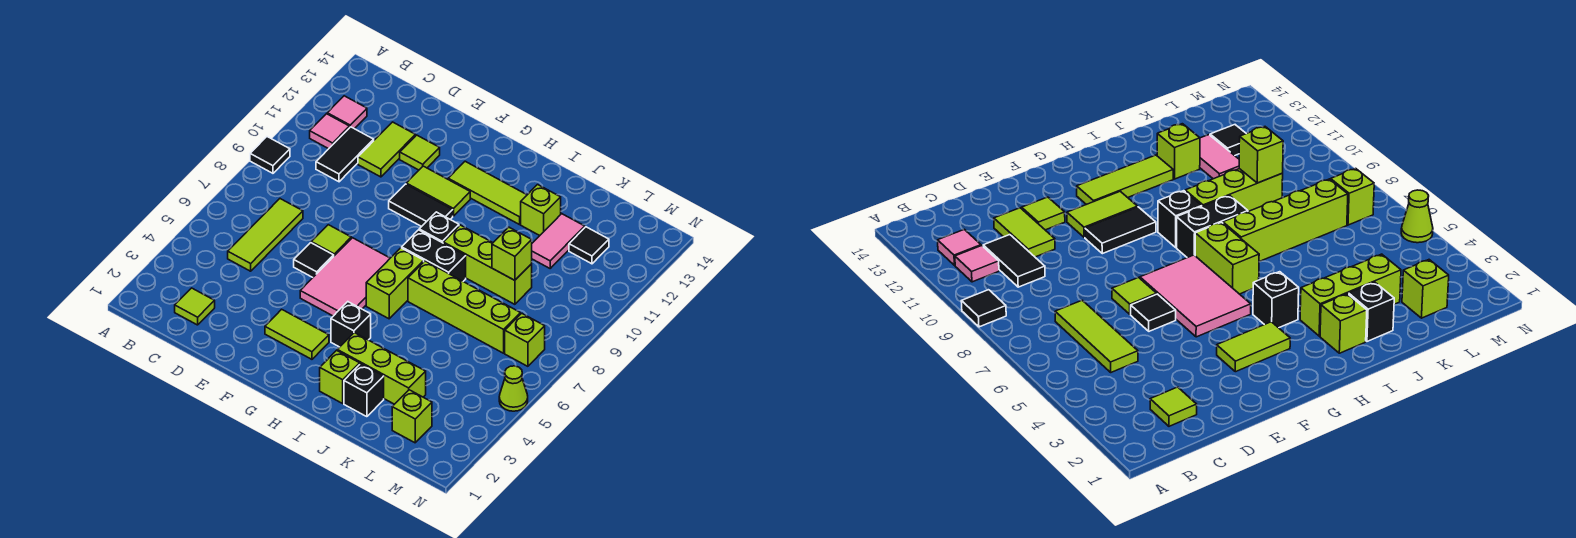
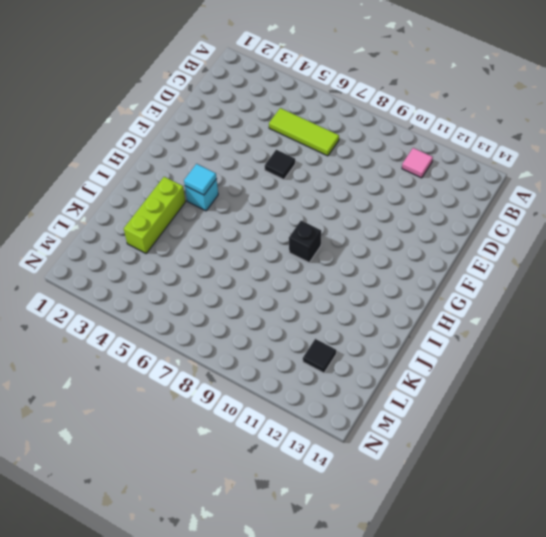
cyan brick H4 level 1 -> black brick H4 level 1
cyan tile H4 level 2 -> none
none -> black tile A9 level 1
none -> pink tile B12 level 1
none -> lime tile C2 level 1
none -> black tile C10:C11 level 1

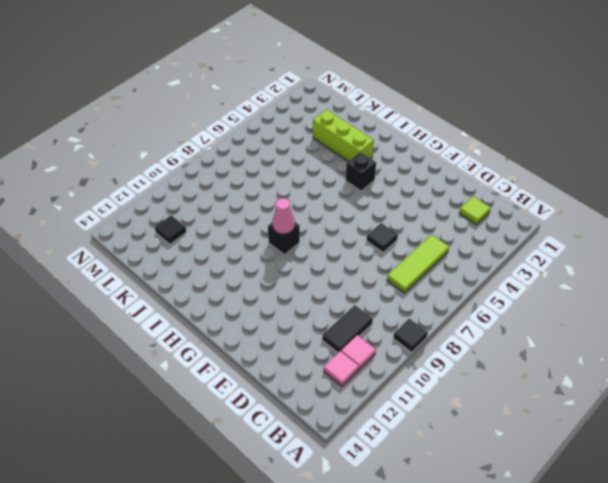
pink cone H9 level 2 -> none
none -> lime tile D11:D12 level 1
none -> lime tile E7 level 1
none -> lime tile E12 level 1
none -> lime tile F3:G3 level 1

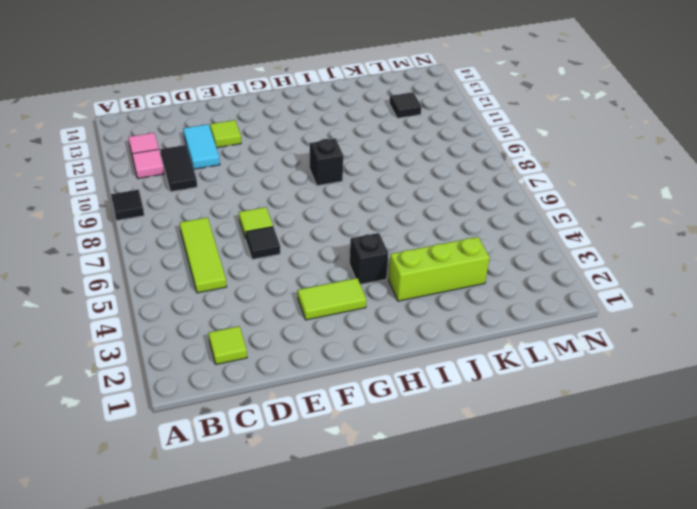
cyan tile D11:D12 level 1 -> lime tile D11:D12 level 1
none -> pink tile F5:G7 level 1
none -> black tile F10:G10 level 1
none -> lime tile F11:G11 level 1
none -> lime tile G12:I12 level 1

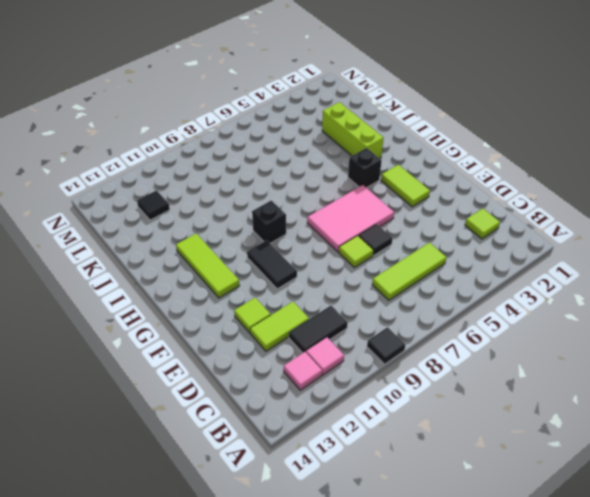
none -> lime tile F11:G11 level 1
none -> lime brick H6:H7 level 1
none -> black brick H8:I8 level 1
none -> lime brick I2 level 1

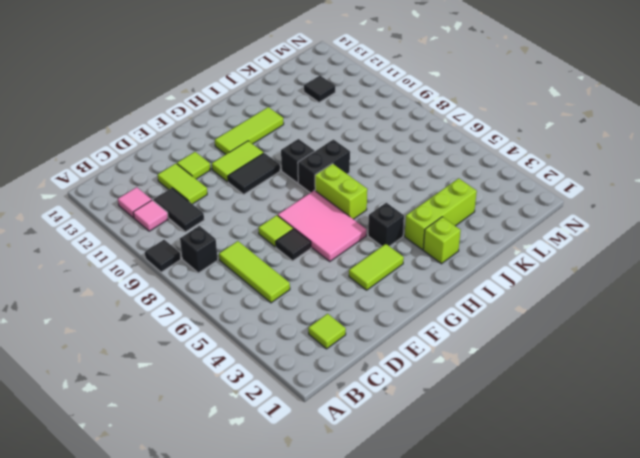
black brick B8 level 1 -> black brick J2 level 1
none -> lime brick I7:L7 level 1
none -> lime brick I9:K9 level 1
none -> lime brick J12 level 1
none -> pink tile K11:K12 level 1

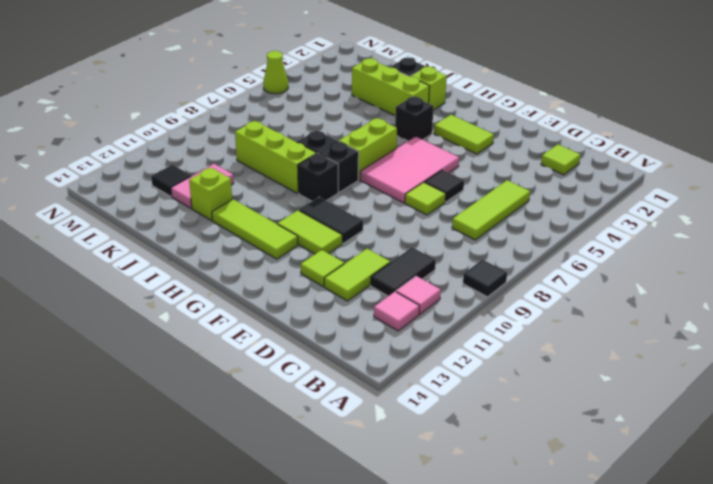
none -> lime brick I7:L7 level 1
none -> lime brick L2 level 1
none -> lime brick M7 level 1
none -> lime brick K9 level 2

